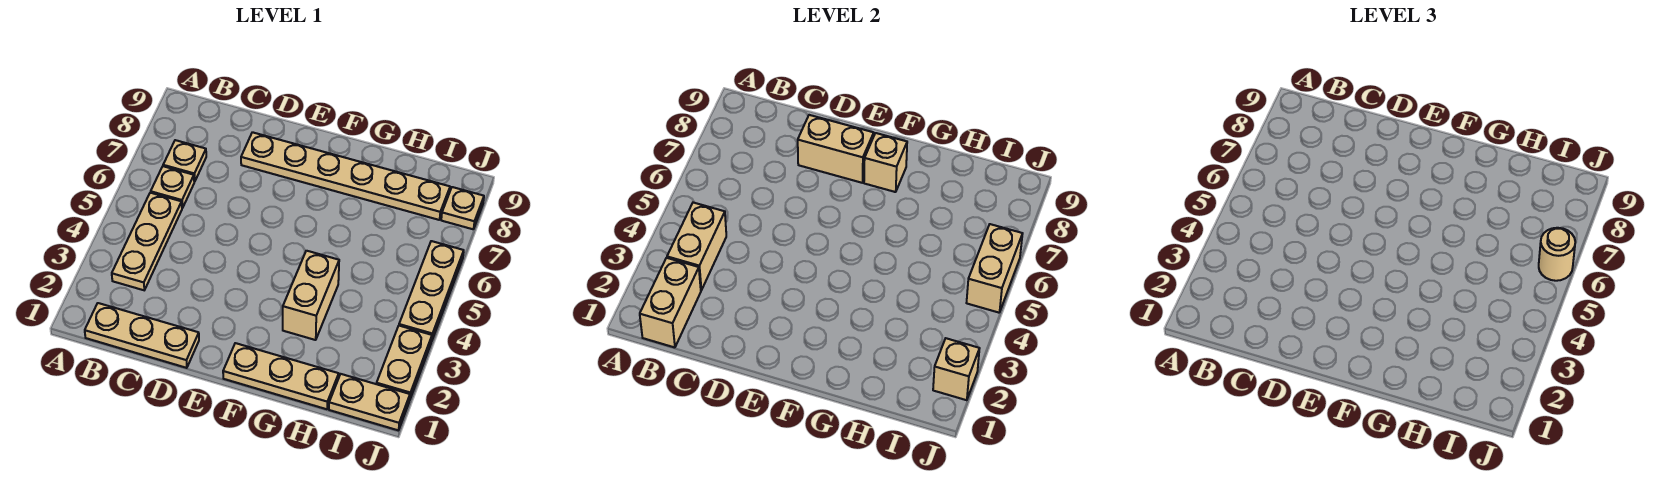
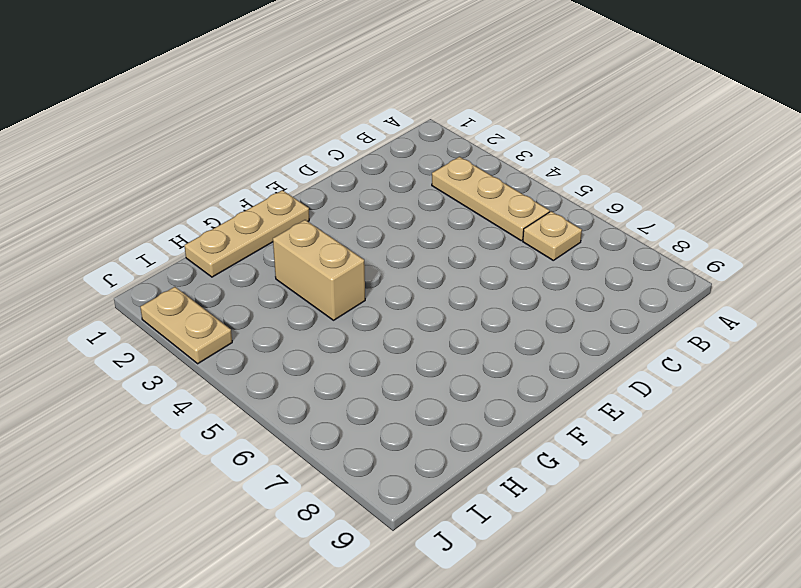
none -> tan plate B1:D1 level 1
none -> tan plate B7 level 1
none -> tan plate D8:I8 level 1

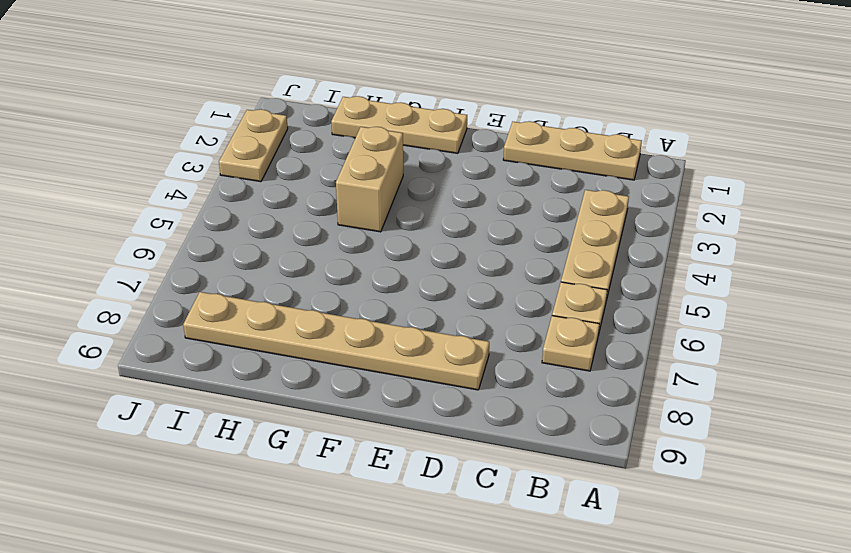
none -> tan plate I1:J1 level 1
none -> tan plate J4:J6 level 1
none -> tan plate J8 level 1

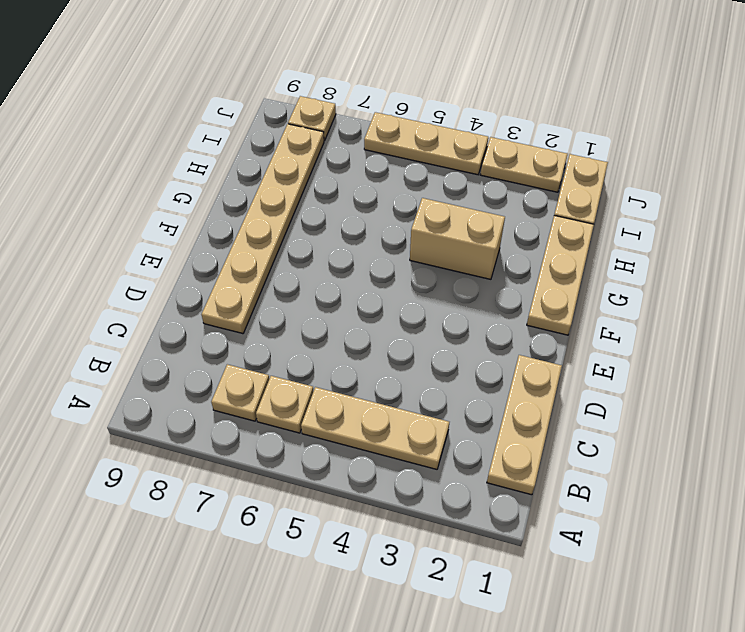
none -> tan brick B1:B2 level 2
none -> tan brick B3:B4 level 2
none -> tan brick D8:E8 level 2

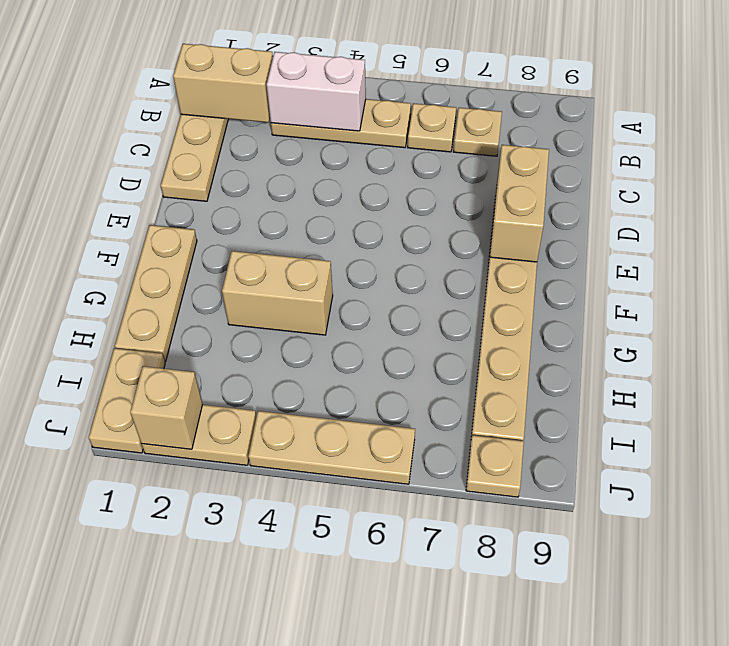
white brick B3:B4 level 2 -> tan brick B3:B4 level 2
none -> tan brick F8 level 2
none -> tan brick J5:J6 level 2
none -> tan round brick J6 level 3

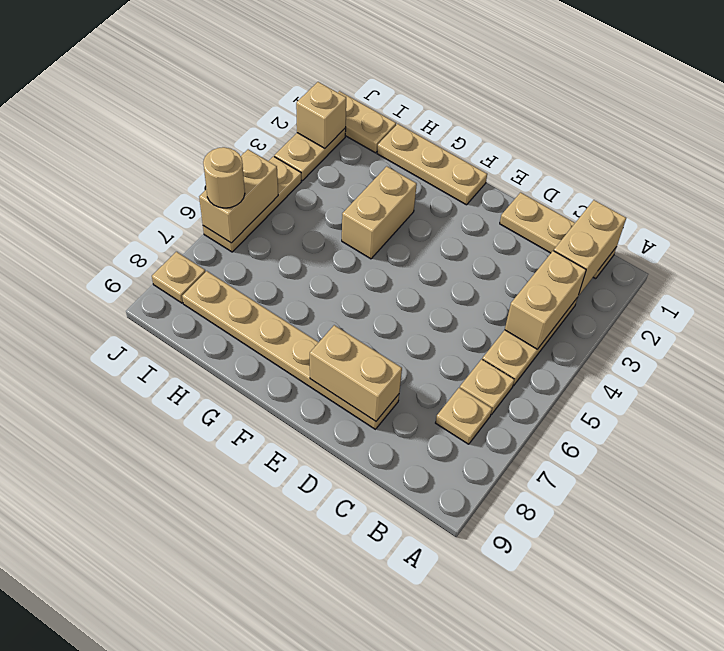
none -> tan brick F8 level 2

